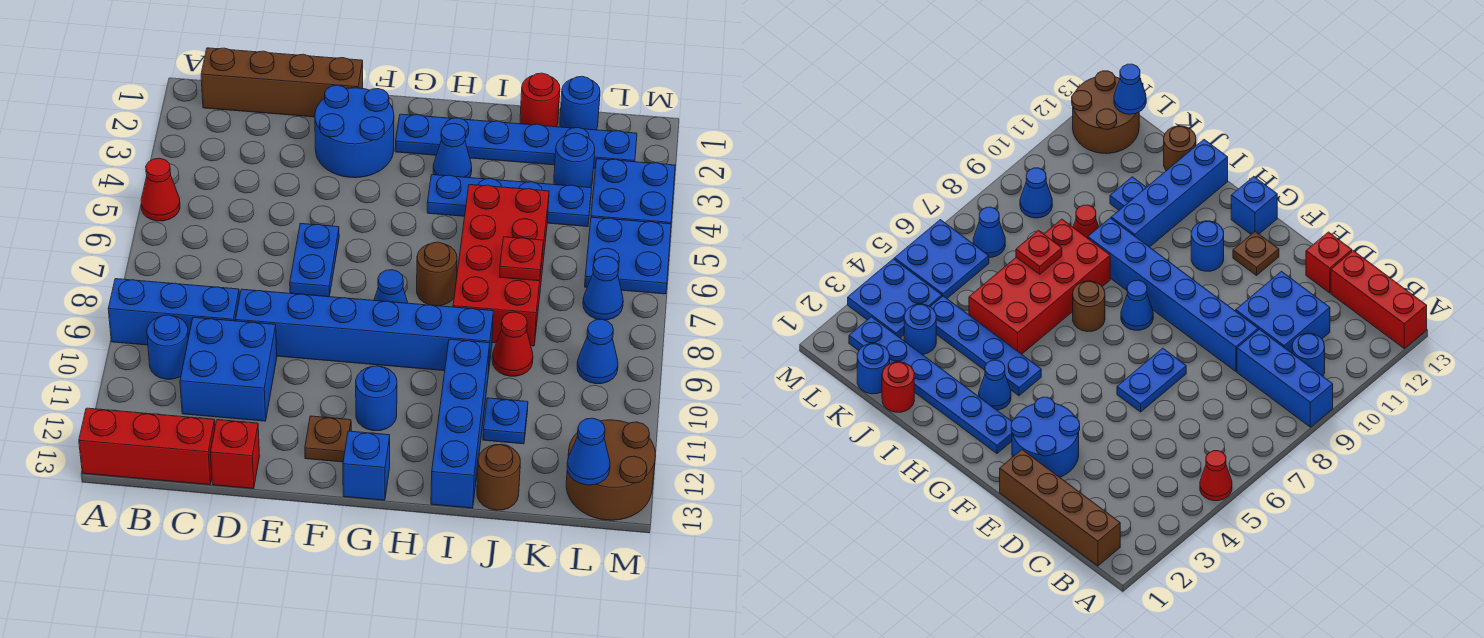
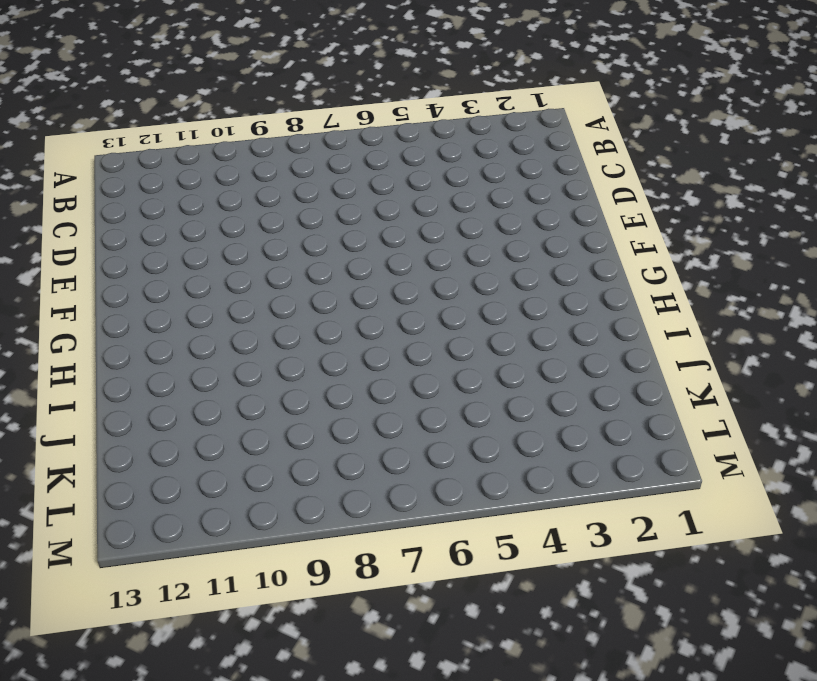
none -> red cone A5 level 1
none -> blue brick A9:C9 level 1
none -> red brick A13:C13 level 1
none -> brown brick B1:E1 level 1

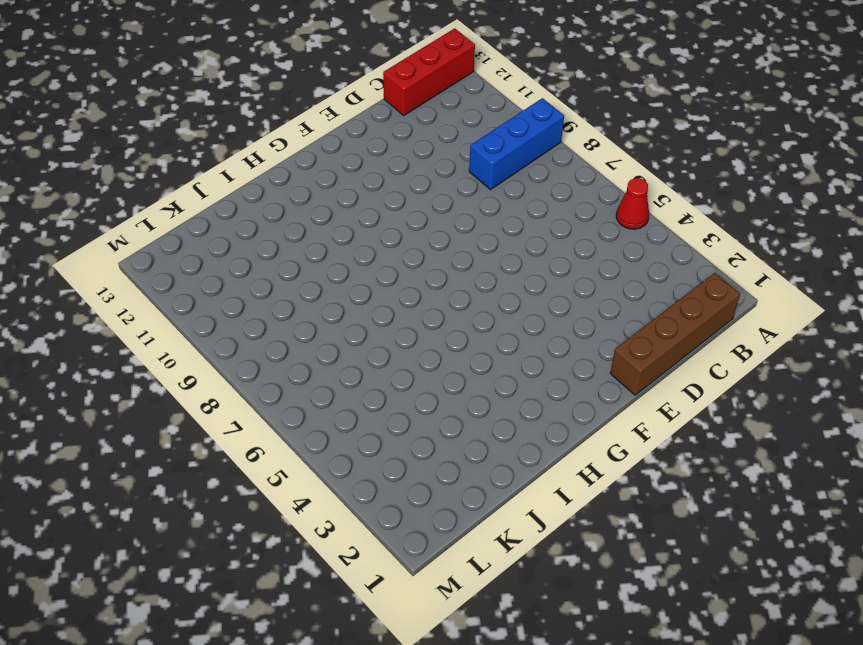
none -> blue round brick B10 level 1
none -> blue brick C10:D11 level 1
none -> blue brick D9:I9 level 1
none -> red brick D13 level 1

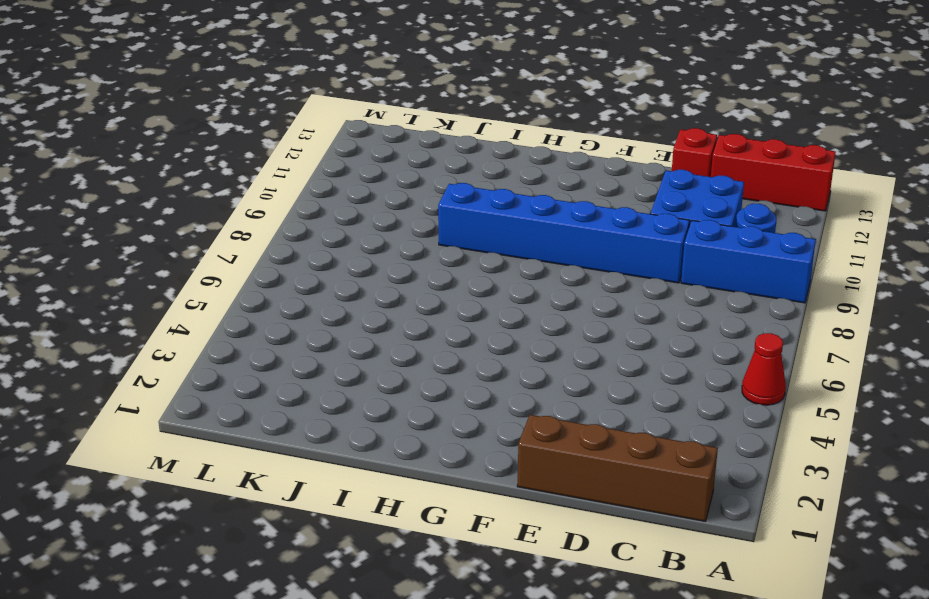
none -> blue round brick E2:F3 level 1
none -> blue plate E6:E7 level 1
none -> brown plate F12 level 1
none -> blue plate G2:L2 level 1

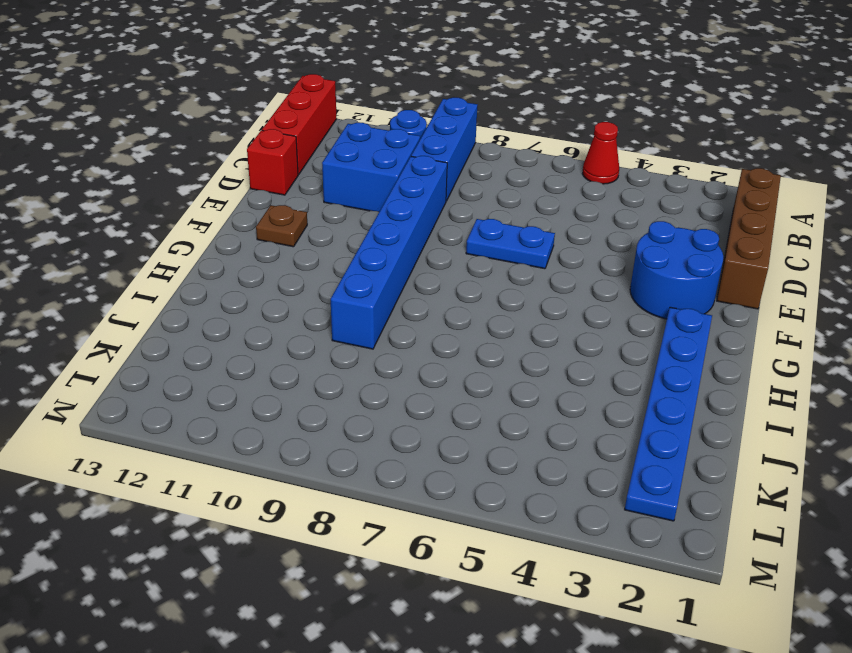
none -> blue cone G8 level 1
none -> blue round brick G11 level 1
none -> blue brick G13 level 1
none -> blue cone H3 level 1

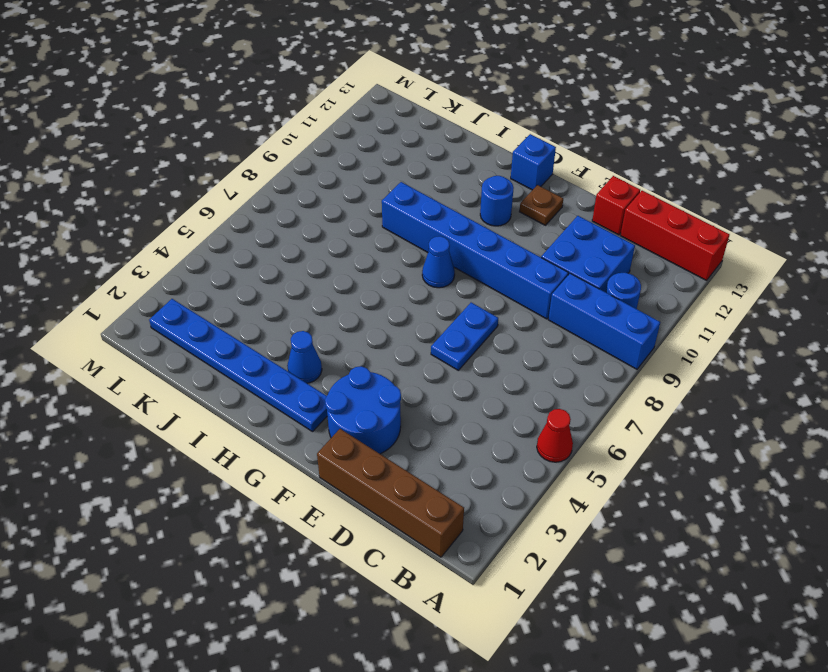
none -> blue plate H4:K4 level 1
none -> brown round brick H7 level 1
none -> red brick I5:J8 level 1
none -> blue brick I10:I13 level 1

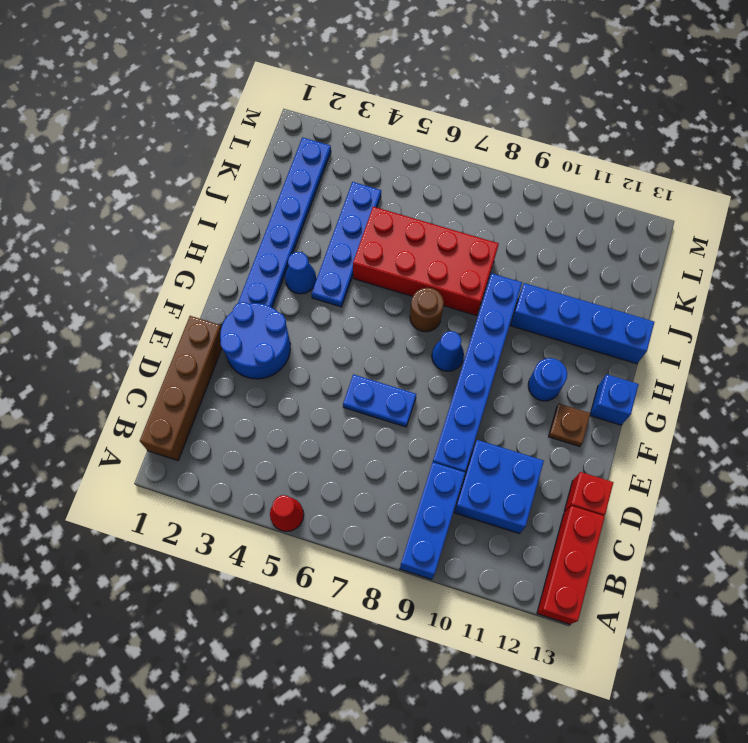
none -> blue round brick B10 level 1
none -> red round brick J1 level 1
none -> red cone J9 level 1
none -> blue plate J11 level 1

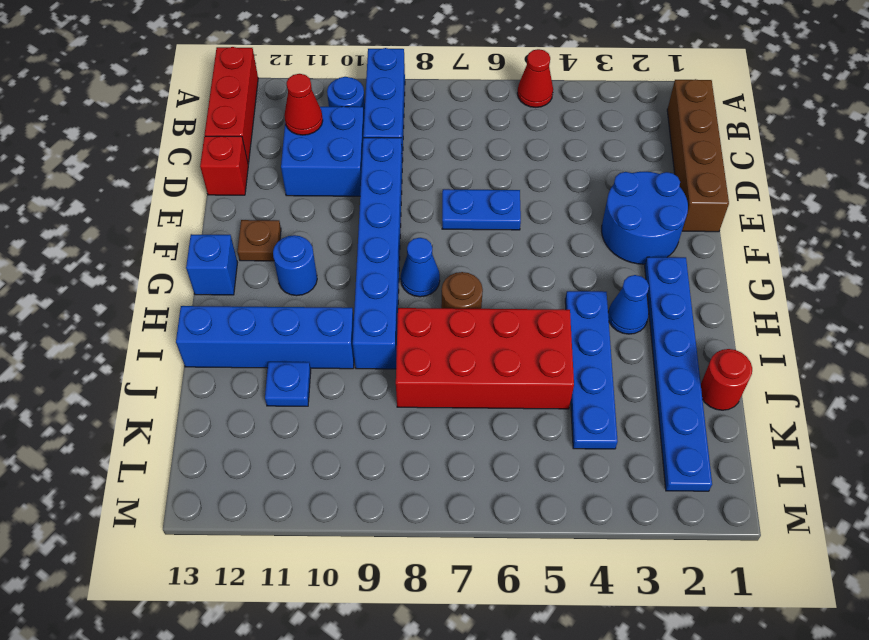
red cone C11 level 2 -> red cone J9 level 1
none -> brown round brick J13 level 1
none -> blue round brick K1 level 1
none -> blue round brick K3 level 1
none -> blue plate L3:M4 level 1

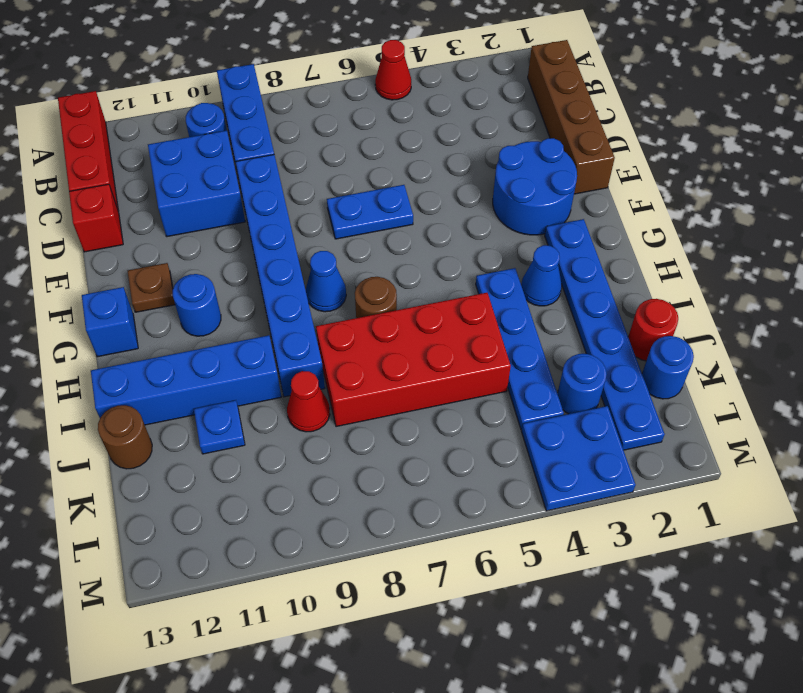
none -> blue plate L5:M6 level 1
none -> blue cone L7 level 1
none -> blue cone L9 level 1
none -> brown round brick L12:M13 level 1

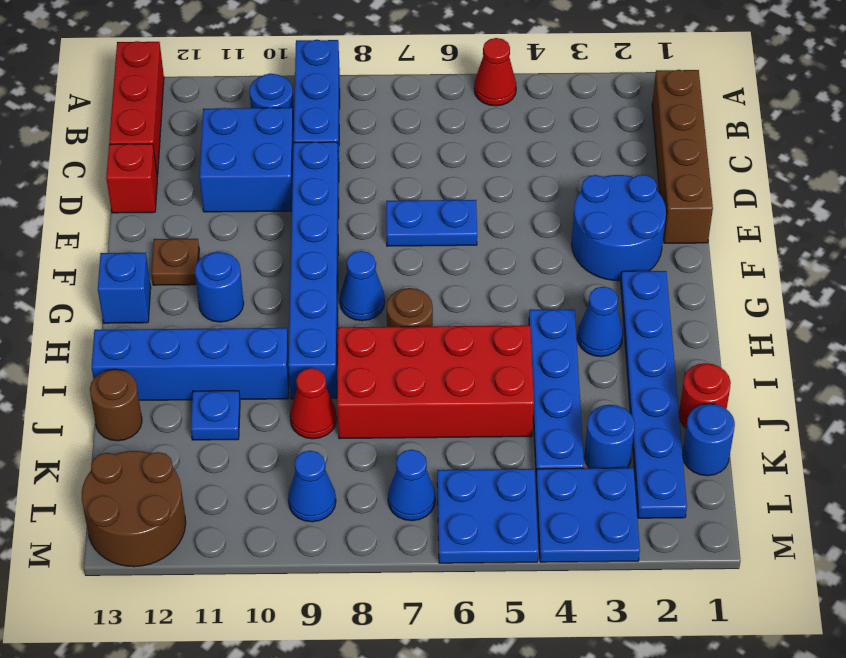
none -> red plate J7 level 2
none -> blue cone L13 level 2

